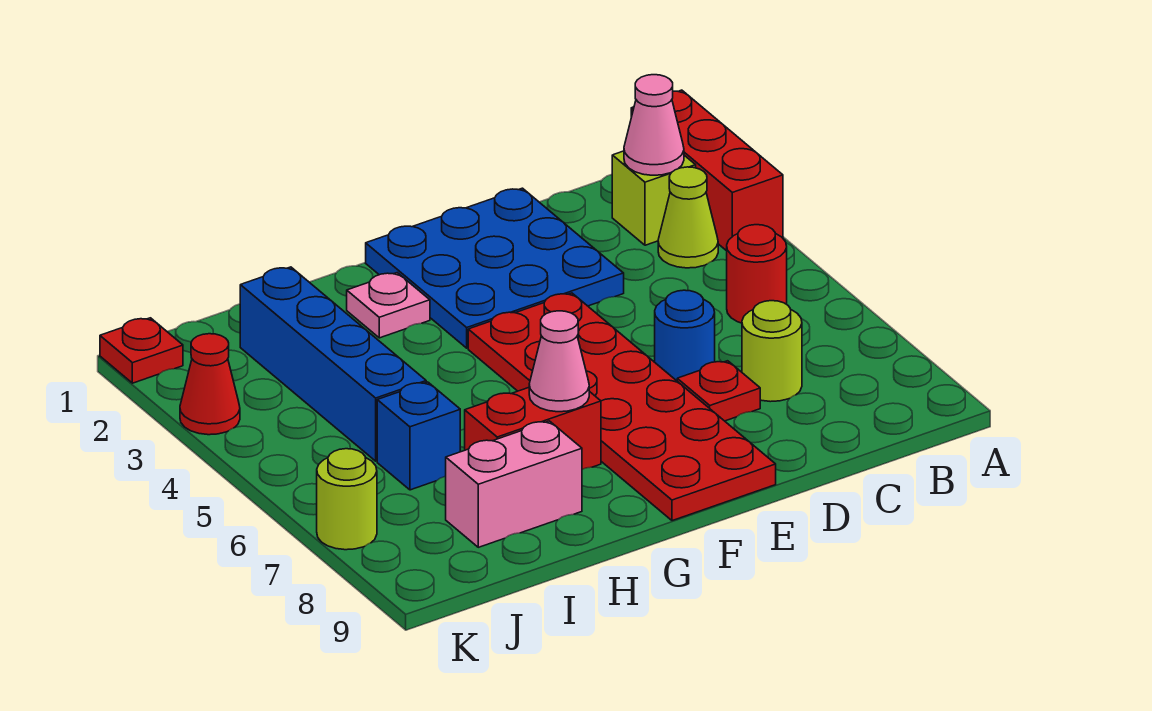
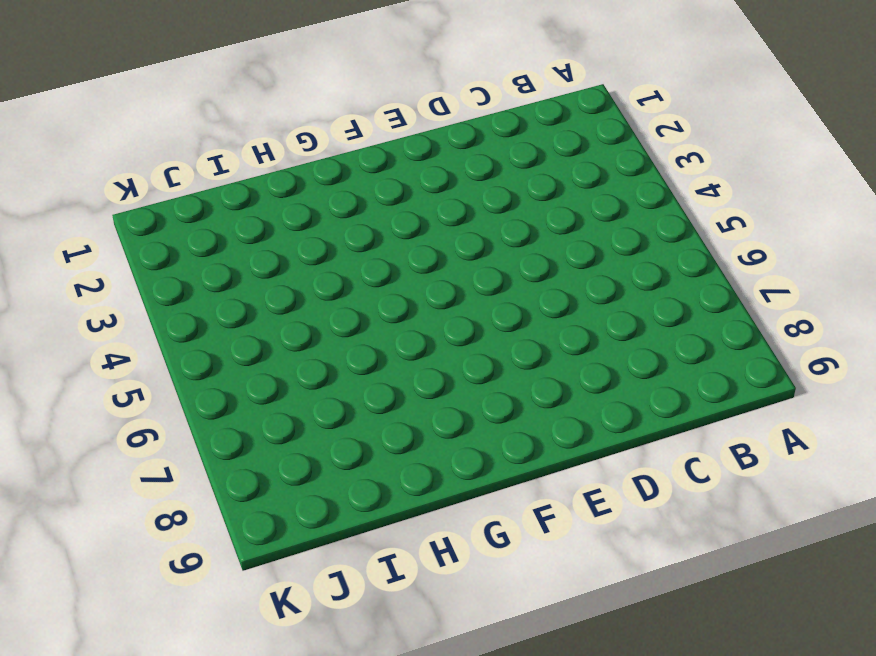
none -> red brick A1:A3 level 1
none -> lime brick B2 level 1
none -> lime cone B3 level 1

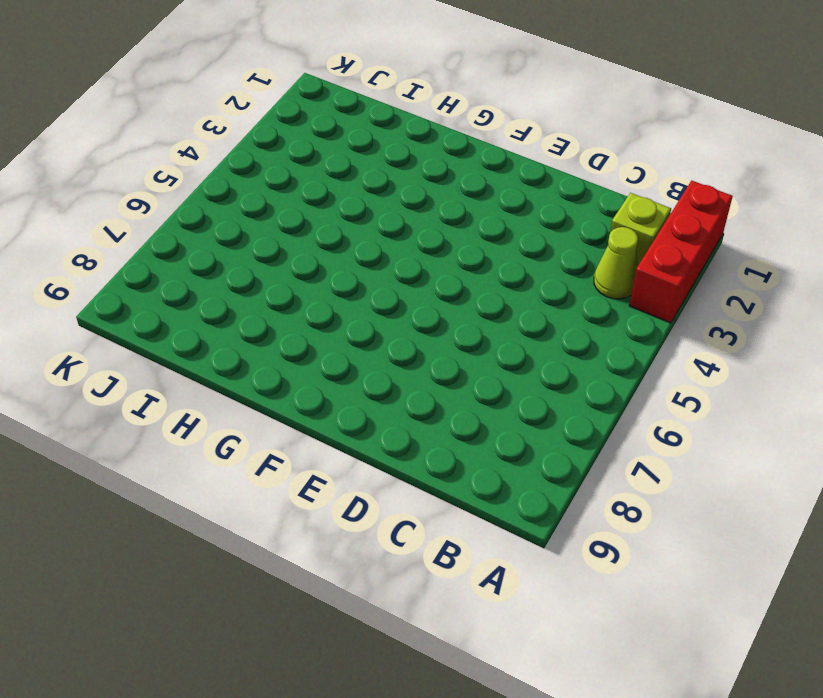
none -> red round brick B5 level 1
none -> lime round brick C7 level 1
none -> blue plate D1:F3 level 1

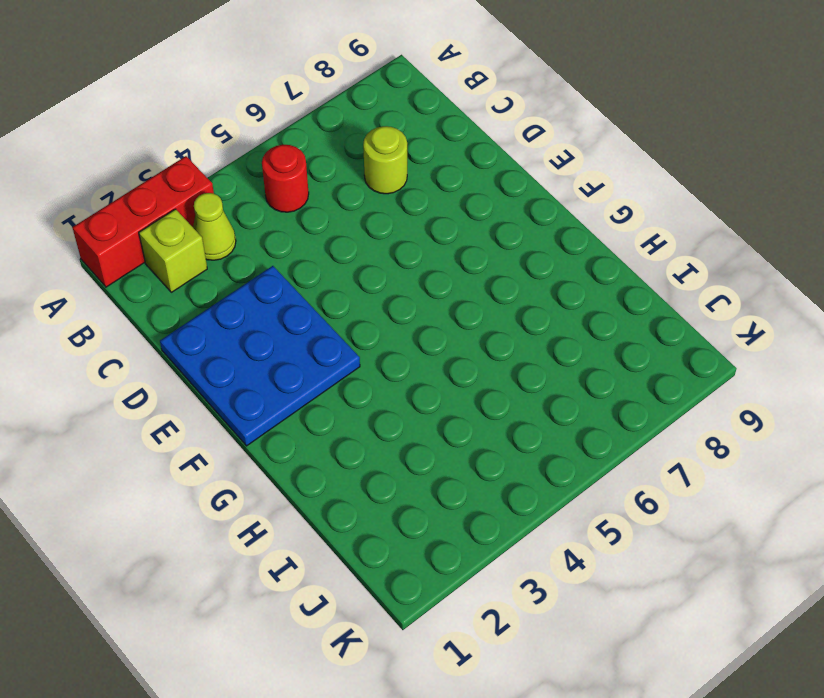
none -> blue round brick D6 level 1
none -> red plate D7 level 1
none -> red plate E4:F9 level 1

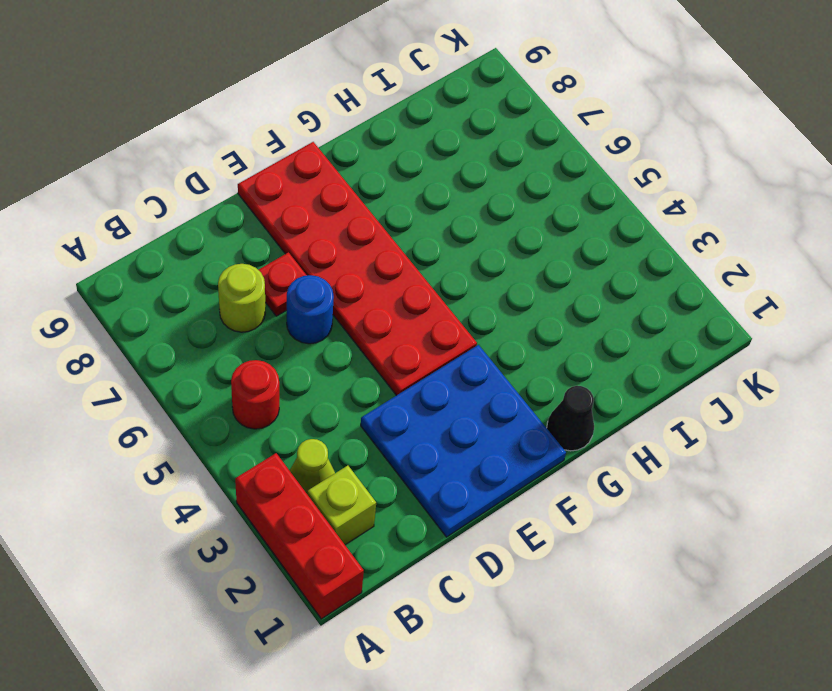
black cone G1 level 1 -> none
none -> pink plate G2 level 1
none -> red brick G7:H7 level 1
none -> pink brick H8:I8 level 1

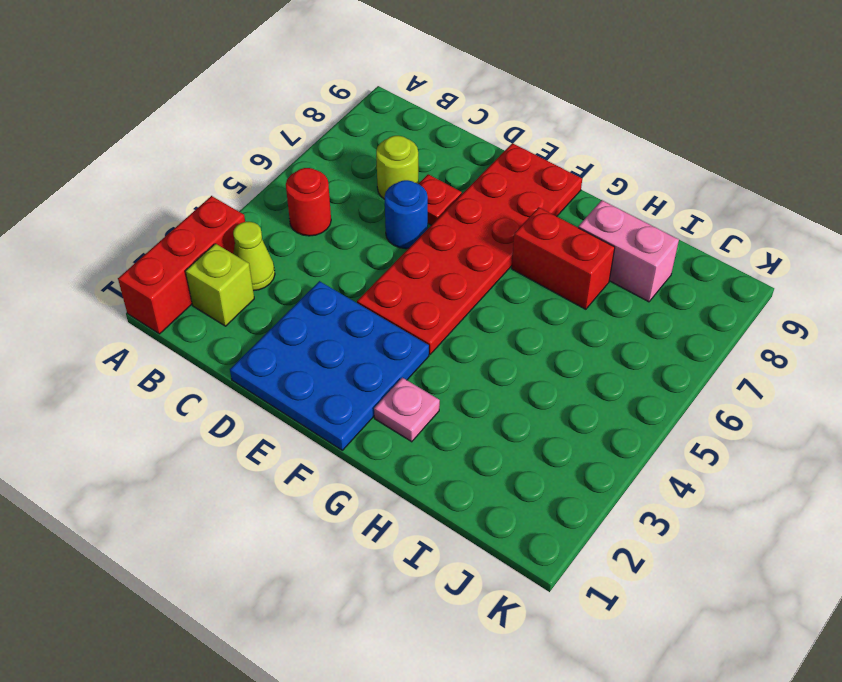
none -> blue brick I2:I5 level 1
none -> blue brick I6 level 1
none -> red plate K1 level 1

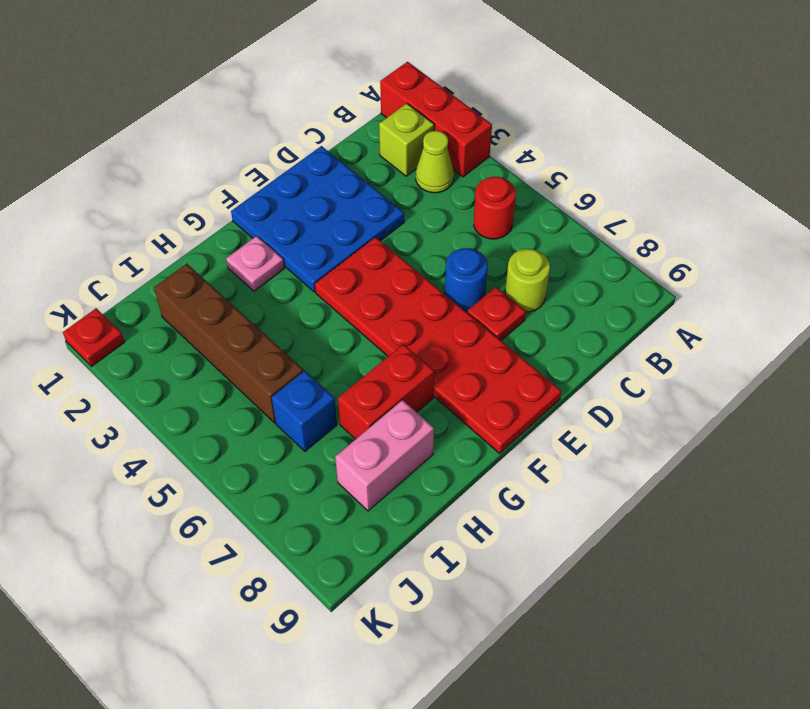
brown brick I2:I5 level 1 -> blue brick I2:I5 level 1
none -> red cone K3 level 1
none -> lime round brick K7 level 1
none -> pink cone B2 level 2

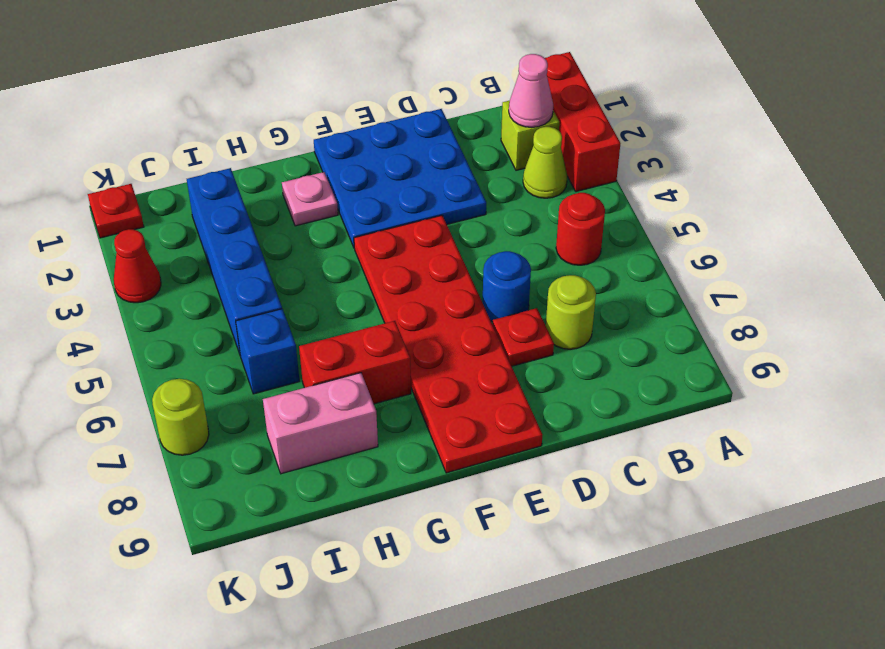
none -> pink cone G7 level 2

